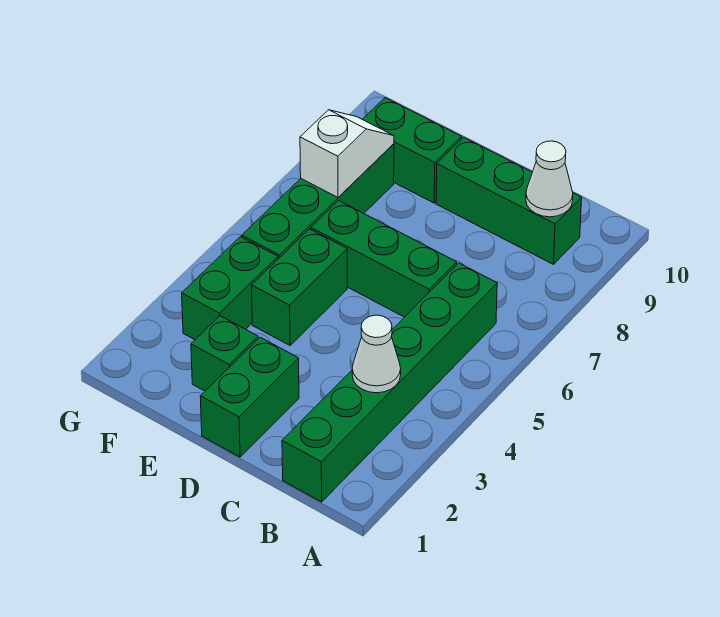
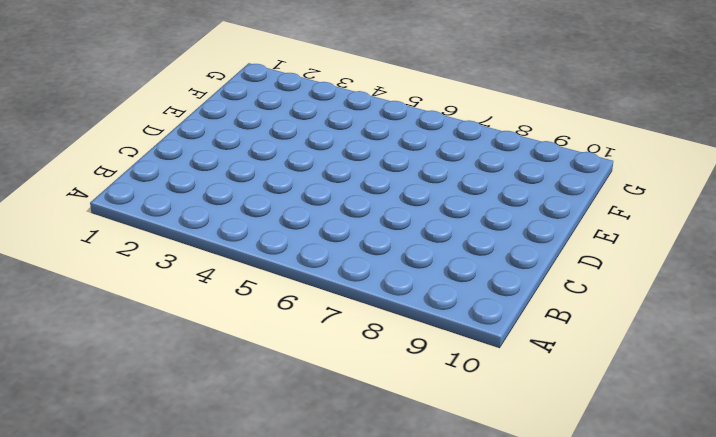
none -> green brick B1:B6 level 1
none -> green brick B9:D9 level 1
none -> green brick C6:E6 level 1

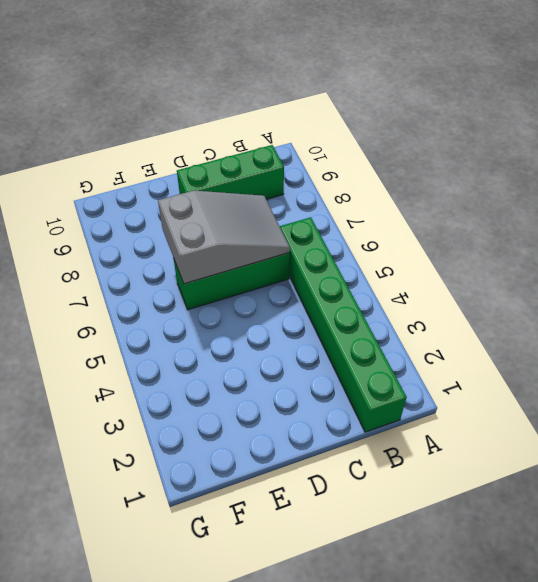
grey slope C6:E7 level 2 top E -> none
none -> green brick D1:D2 level 1
none -> green brick E2 level 1
none -> green brick E4:E5 level 1

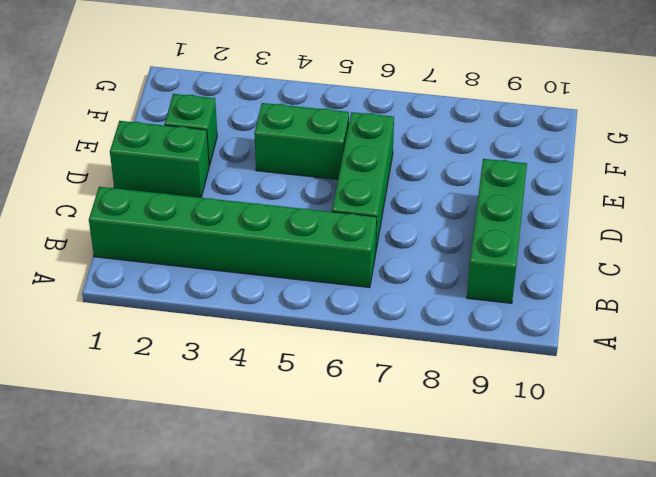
none -> green brick E9:F9 level 1
none -> green brick F3:F4 level 1
none -> green brick F5:F8 level 1

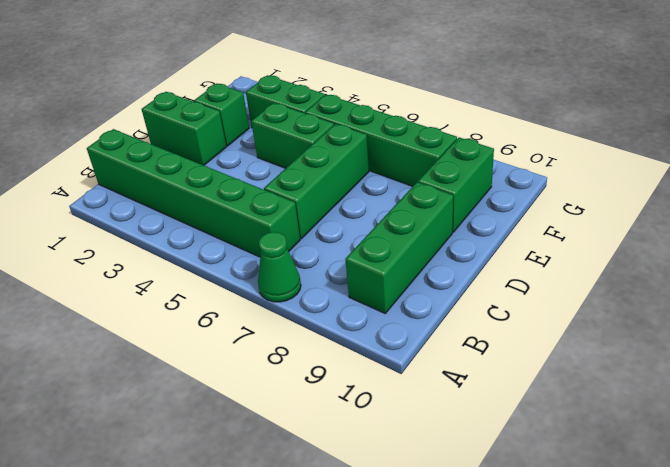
green cone A7 level 1 -> none
none -> white cone B3 level 2
none -> white cone B9 level 2
none -> white slope F7:F8 level 2 top 7

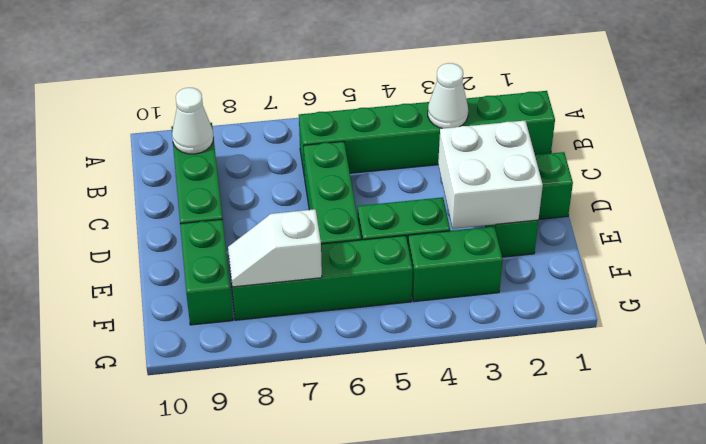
white brick D2:E3 level 2 -> none

